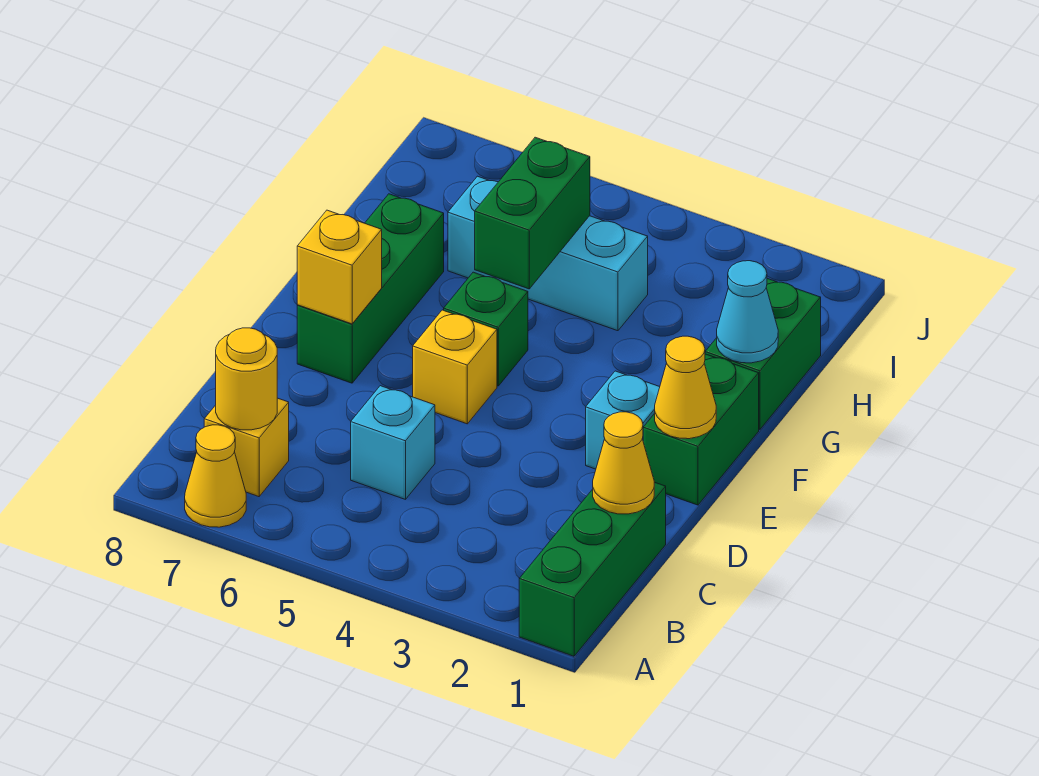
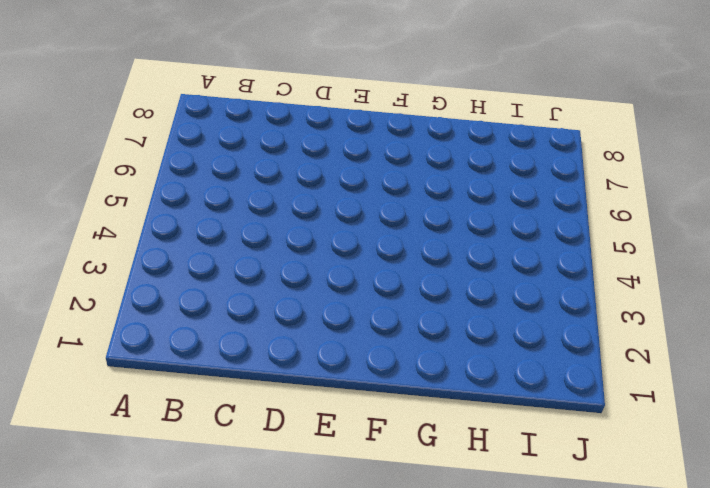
none -> green brick A1:C1 level 1
none -> yellow cone A7 level 1
none -> yellow brick B7 level 1

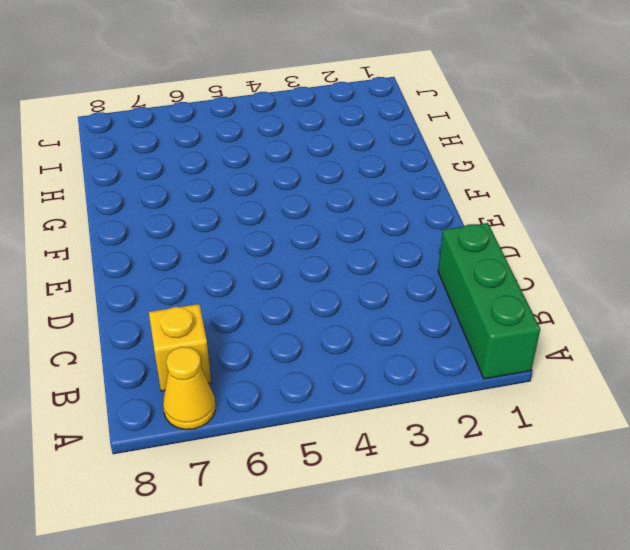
none -> cyan brick C5 level 1
none -> green brick E1:F1 level 1
none -> cyan brick E2 level 1

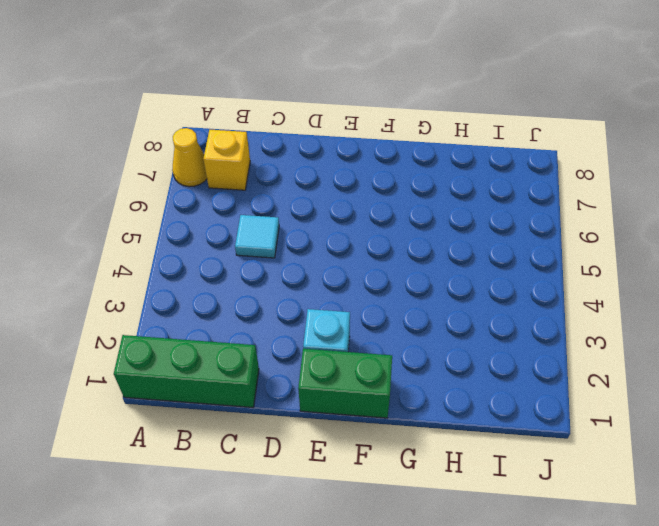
cyan tile C5 level 1 -> cyan brick C5 level 1
none -> yellow brick E5 level 1
none -> green brick E7:G7 level 1
none -> green brick F5 level 1

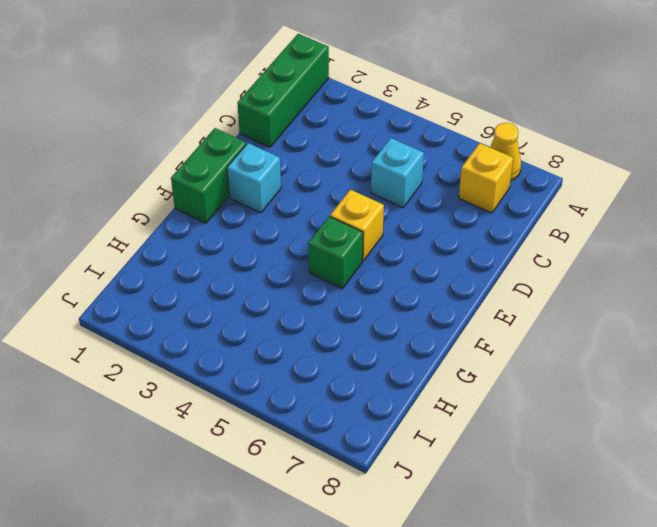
none -> green brick E7:G7 level 1
none -> green brick G1:H1 level 1
none -> cyan brick H4:H6 level 1

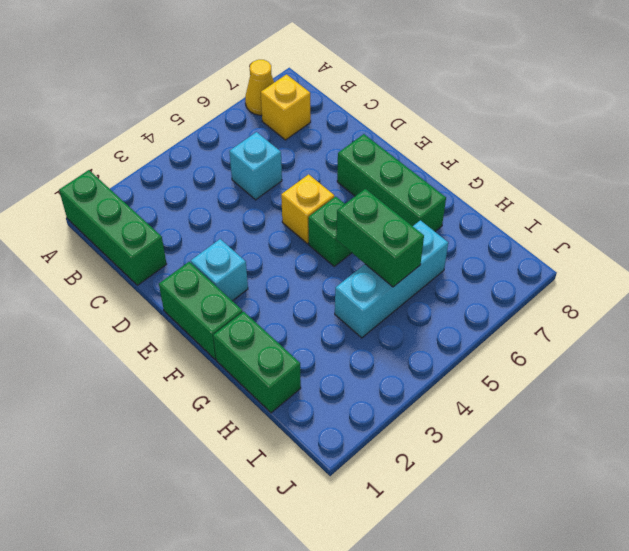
none -> yellow round brick B7 level 2
none -> yellow cone C1 level 2
none -> yellow cone E1 level 2

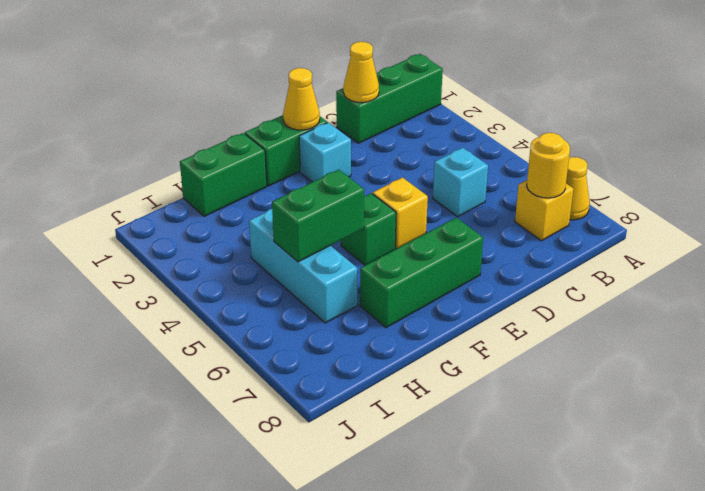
none -> yellow brick E7 level 2
none -> cyan cone G1 level 2

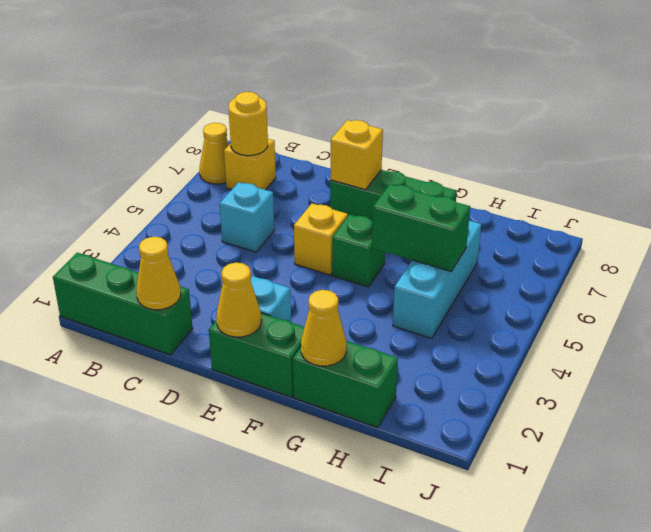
yellow cone G1 level 2 -> cyan cone G1 level 2

